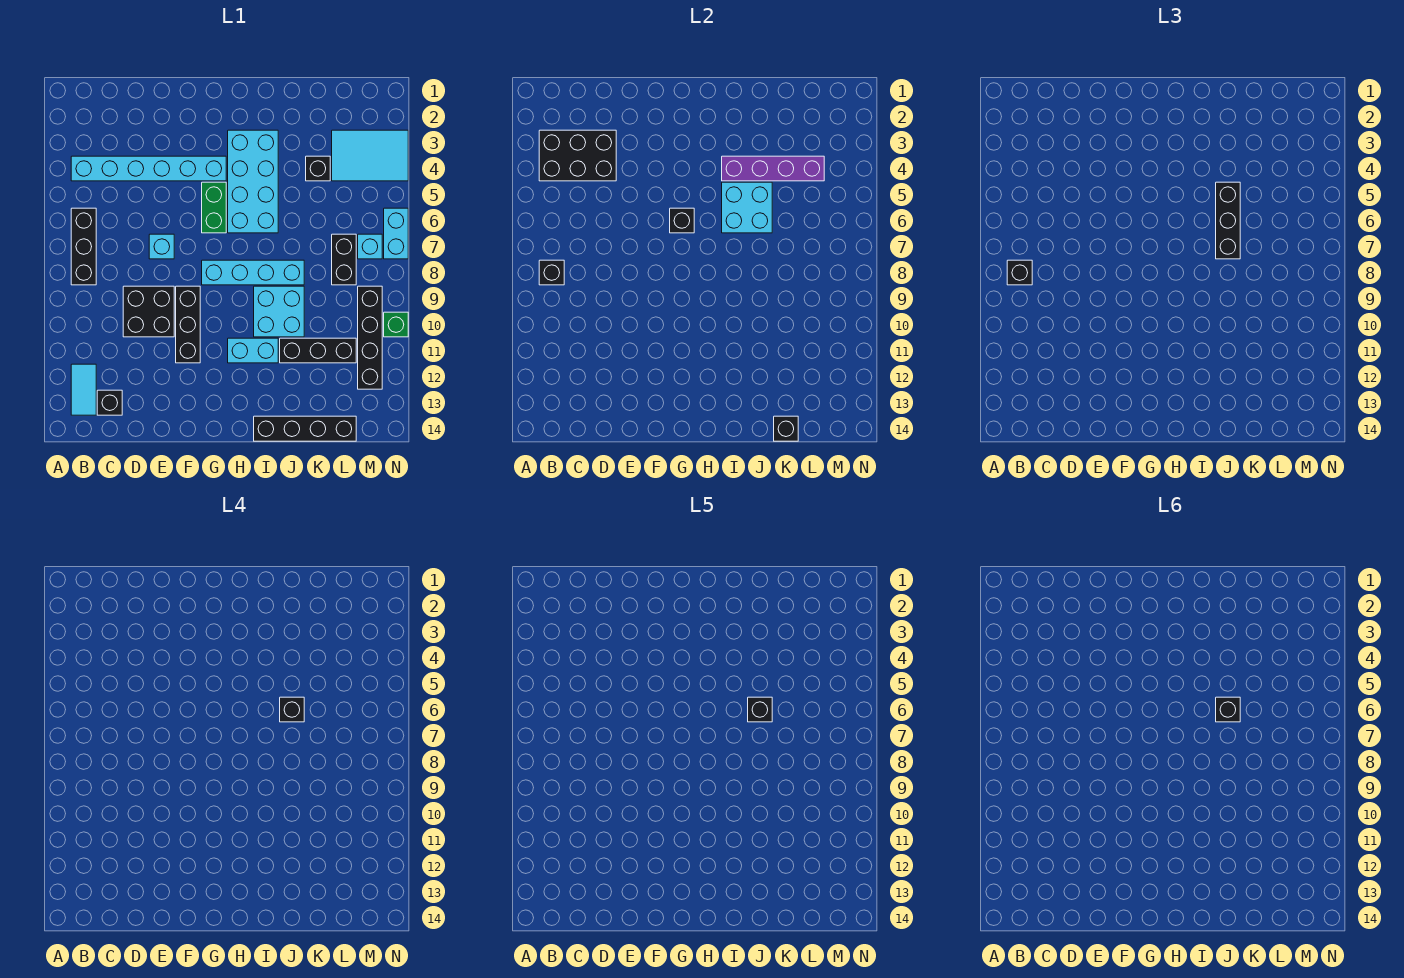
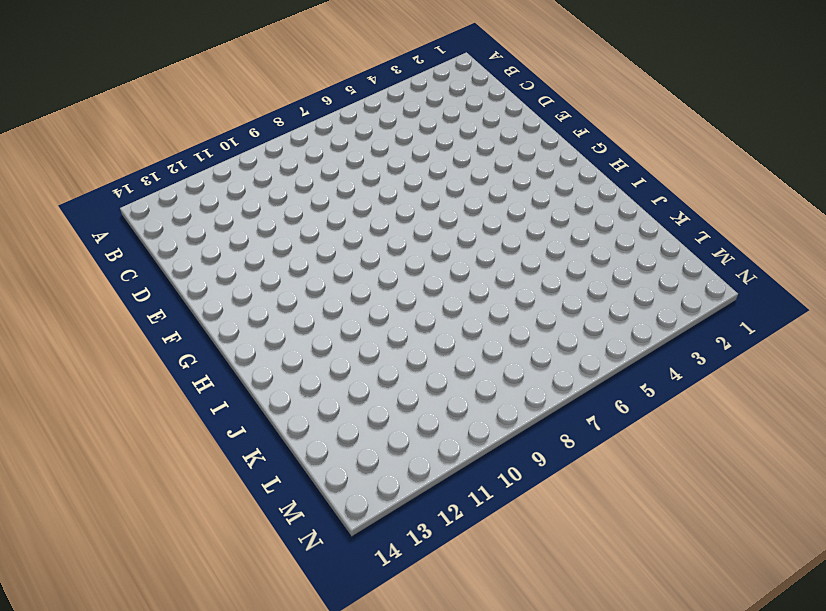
none -> cyan brick B4:G4 level 1
none -> black brick B6:B8 level 1
none -> cyan tile B12:B13 level 1
none -> black brick C13 level 1

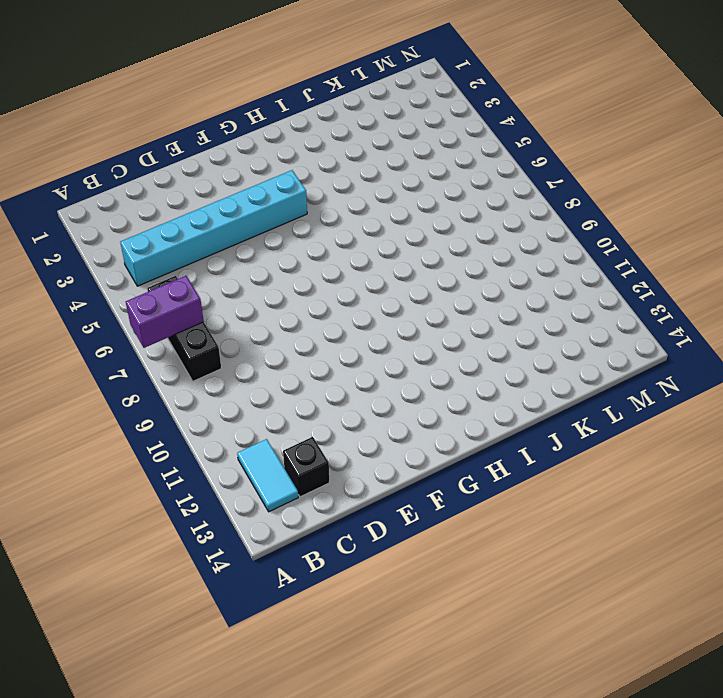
purple brick A7:B7 level 2 -> none
none -> black brick D9:E10 level 1
none -> cyan brick E7 level 1
none -> black brick F9:F11 level 1
none -> green brick G5:G6 level 1

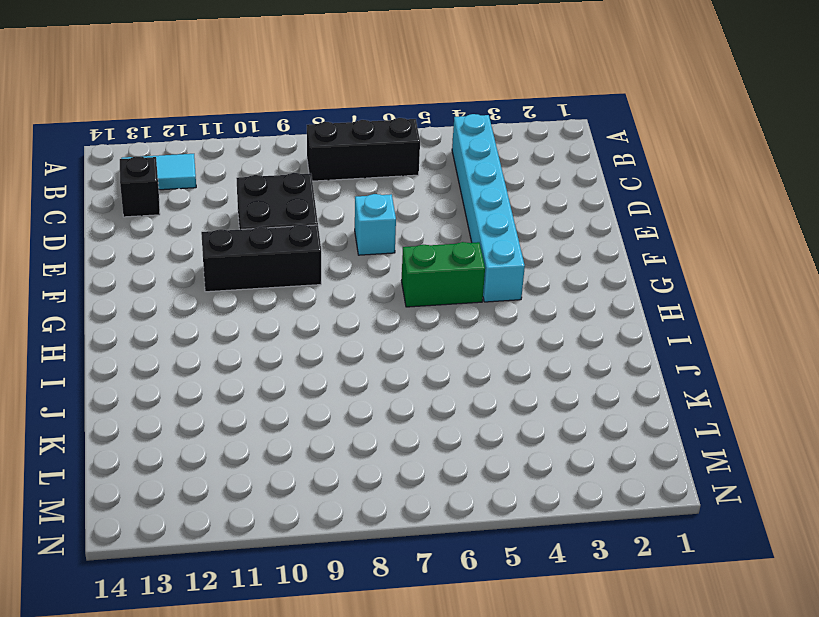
none -> cyan brick G8:J8 level 1
none -> cyan brick H3:I6 level 1
none -> cyan brick H11:I11 level 1
none -> cyan brick I9:J10 level 1

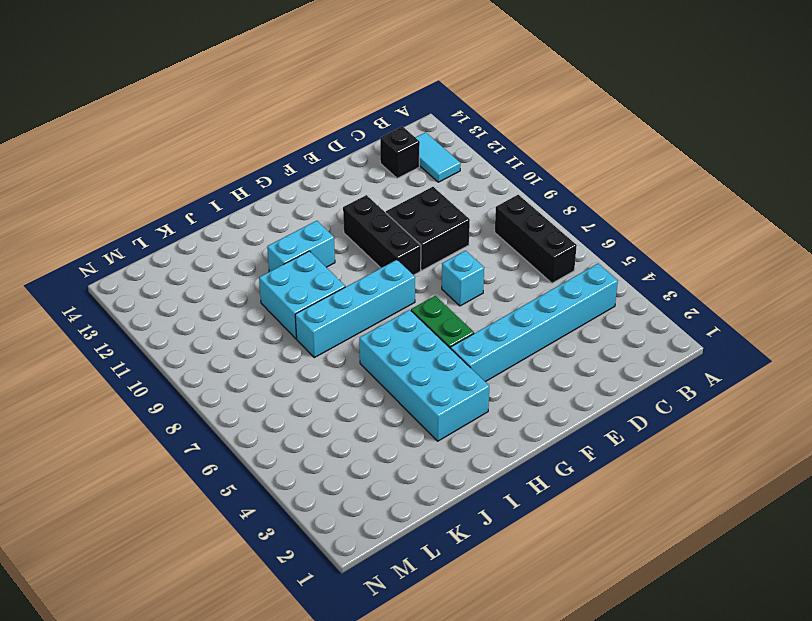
none -> black brick I14:L14 level 1
none -> black brick J11:L11 level 1
none -> black brick K4 level 1
none -> cyan tile L3:N4 level 1

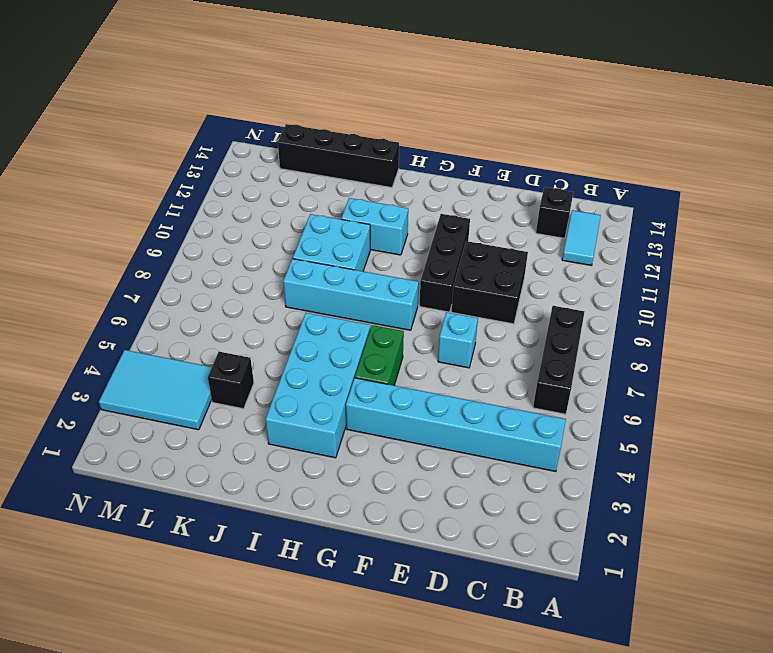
none -> black brick J11:L11 level 1
none -> black brick L7:L8 level 1
none -> cyan brick M7 level 1
none -> black brick M9:M12 level 1

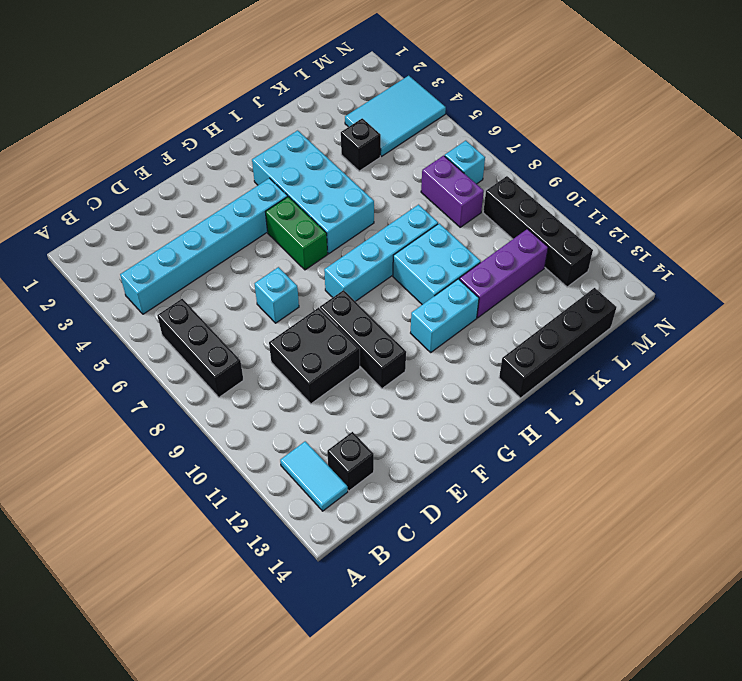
purple brick J11:L11 level 1 -> black brick J11:L11 level 1
purple brick L7:L8 level 1 -> black brick L7:L8 level 1
none -> cyan brick N6:N7 level 1
none -> green brick N10 level 1
none -> black brick B3:D4 level 2
none -> black brick B8 level 2

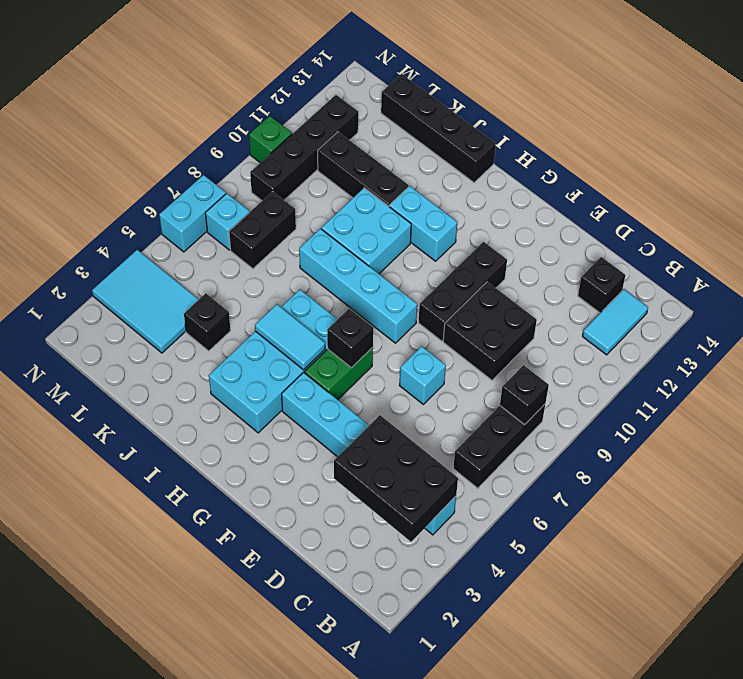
cyan tile H5:I5 level 2 -> cyan brick I5:J6 level 2
none -> purple brick I4:L4 level 2
none -> black brick K14 level 2
none -> black brick B8 level 3
none -> black brick J5:J7 level 3

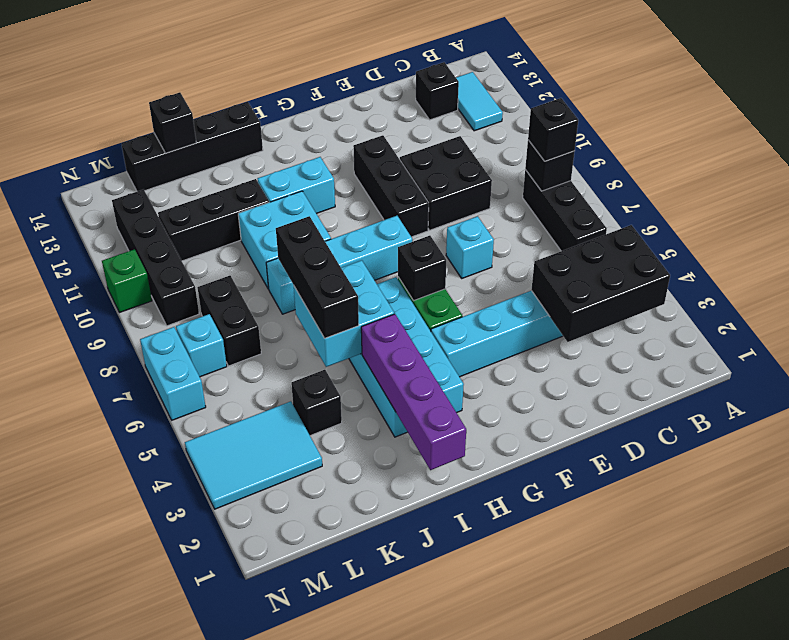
purple brick I1:I4 level 2 -> purple brick I4:L4 level 2
none -> black brick J6 level 4
none -> black brick J6 level 5
none -> black brick J6 level 6

